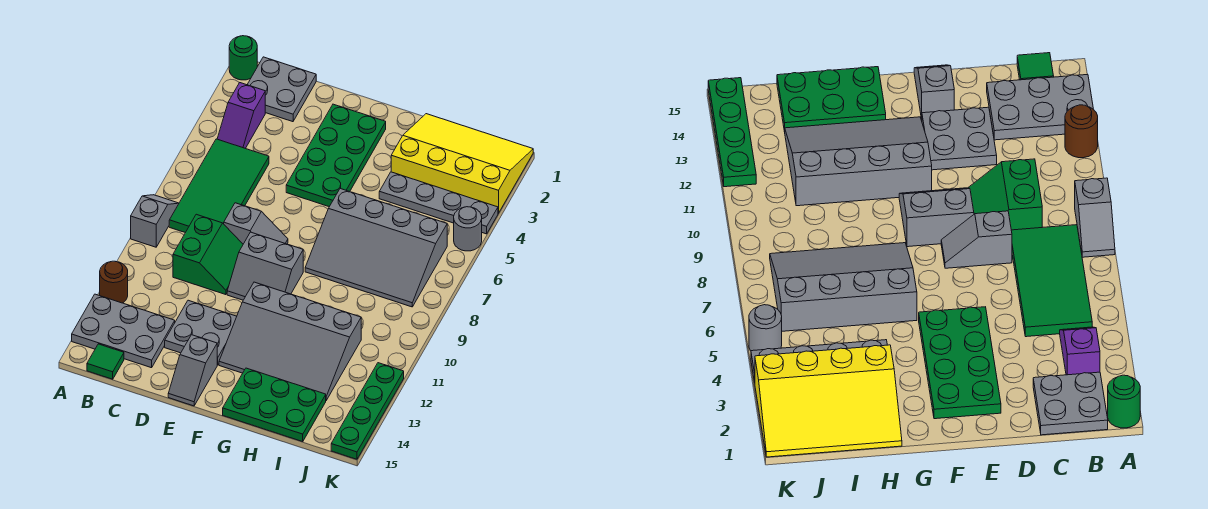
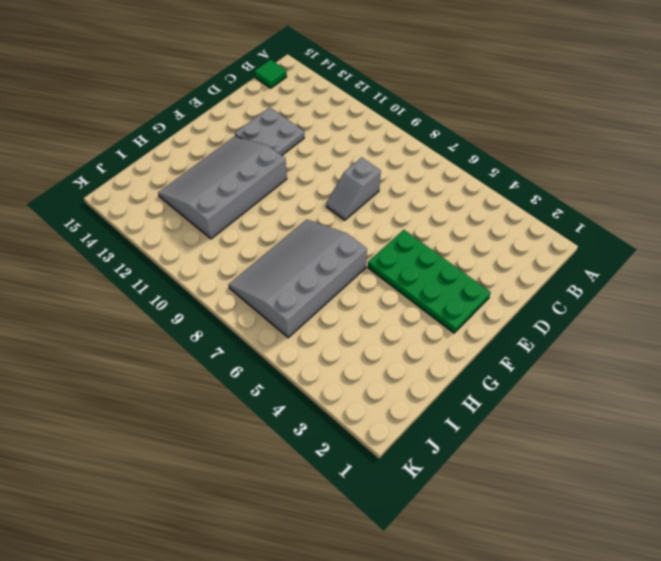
none -> green round brick A1 level 1
none -> grey slope A8:A9 level 1 top 9
none -> brown round brick A12 level 1

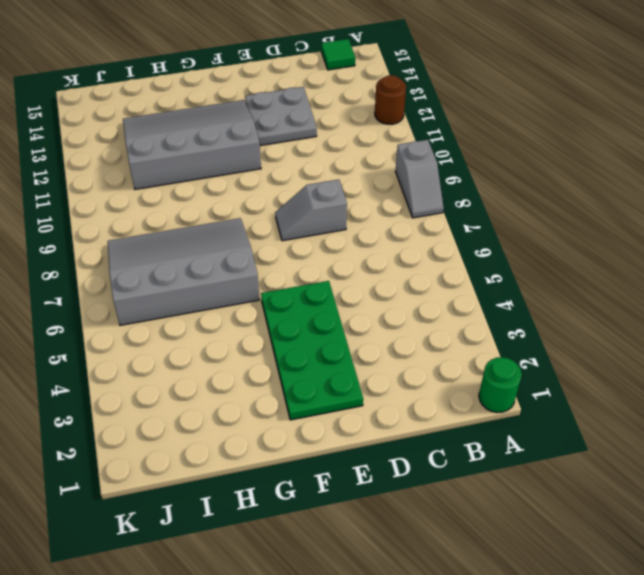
none -> grey plate A13:C14 level 1
none -> grey plate B1:C2 level 1
none -> purple slope B3:B4 level 1 top 3

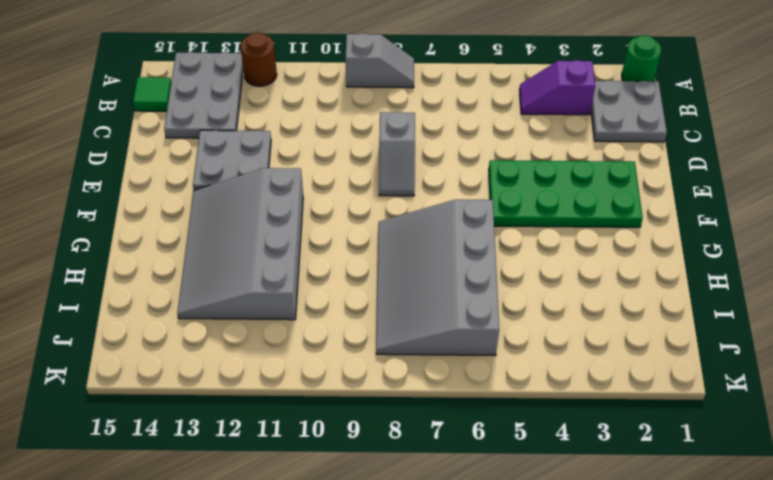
none -> green tile B5:C8 level 1
none -> green slope C9:D10 level 1 top C
none -> grey slope E9:F10 level 1 top 9

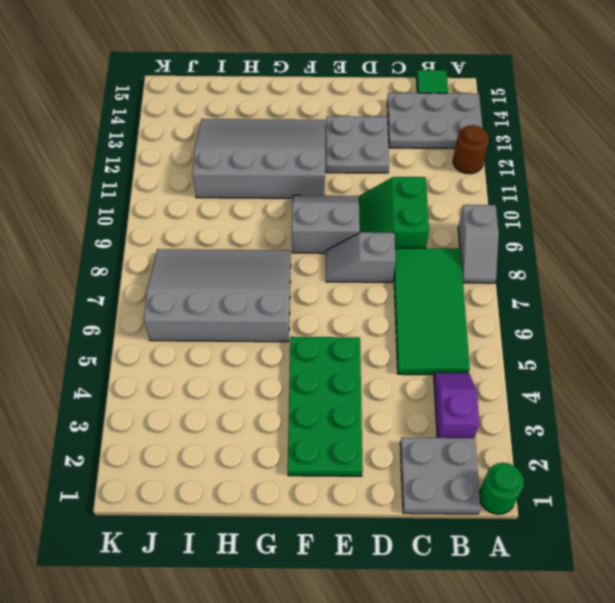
none -> grey slope E14:E15 level 1 top 14
none -> green plate G14:I15 level 1
none -> yellow slope H1:K3 level 1 top 3

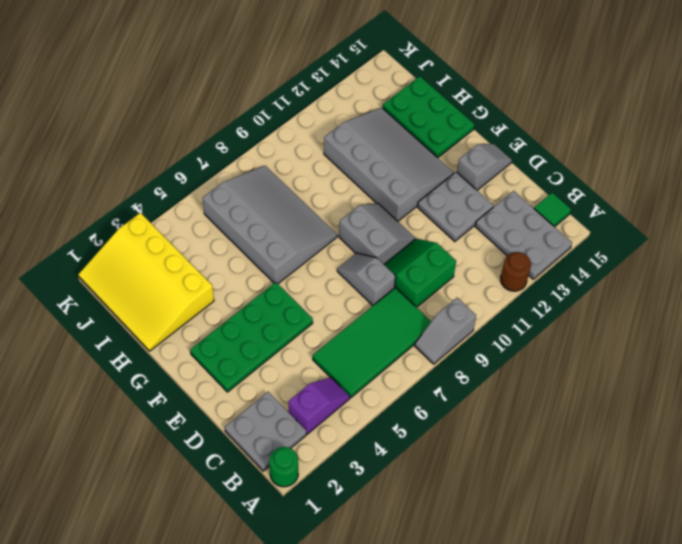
none -> grey plate H4:K4 level 1
none -> grey round brick K5 level 1
none -> green plate K12:K15 level 1

